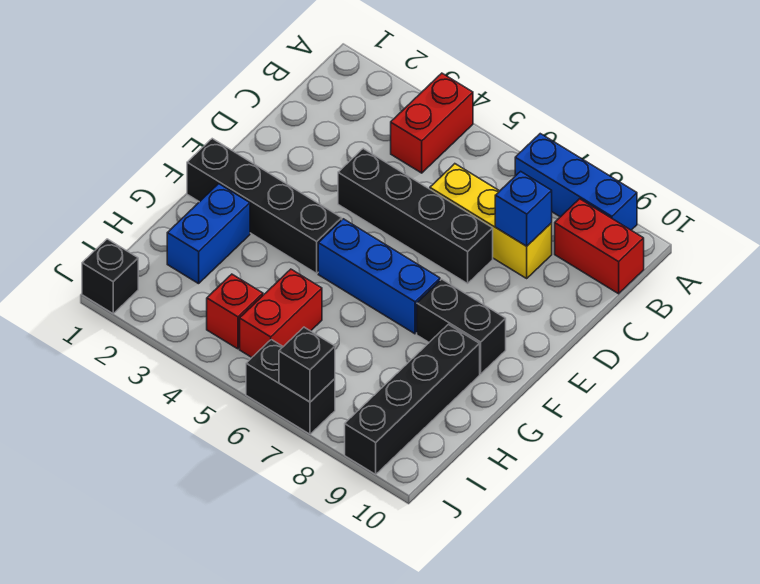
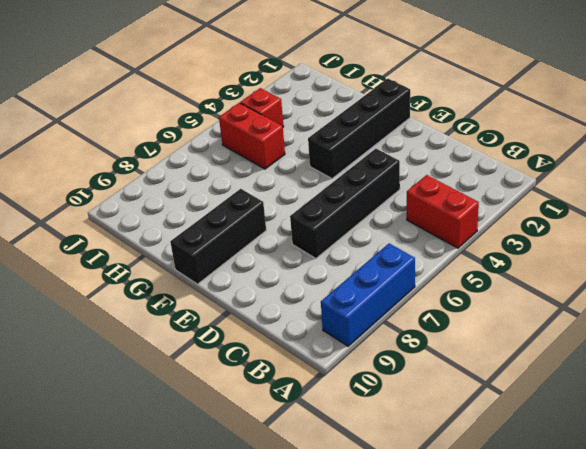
black brick F8:F10 level 1 -> black brick F8:F9 level 1
none -> red brick B9:B10 level 1
none -> yellow brick C6:C8 level 1
none -> blue brick F5:F7 level 1

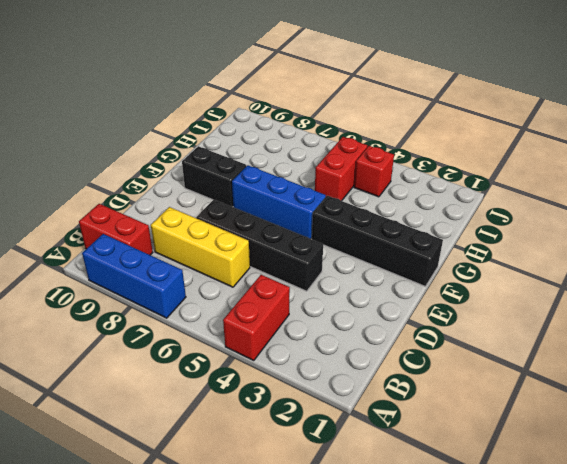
none -> blue brick G2:H2 level 1
none -> black brick G9:J9 level 1
none -> black brick J1 level 1

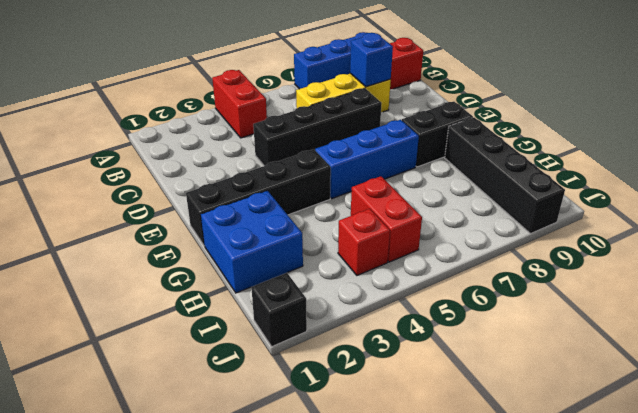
blue brick G1:H2 level 1 -> blue brick G2:H2 level 1
none -> black brick J6:J7 level 1
none -> black brick J7 level 2

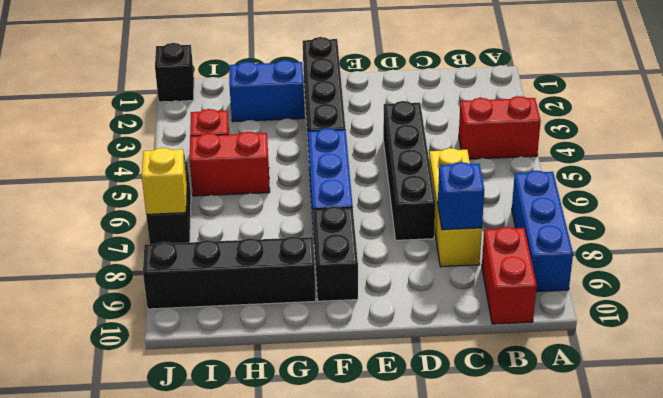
yellow brick J7 level 2 -> black brick J7 level 2

